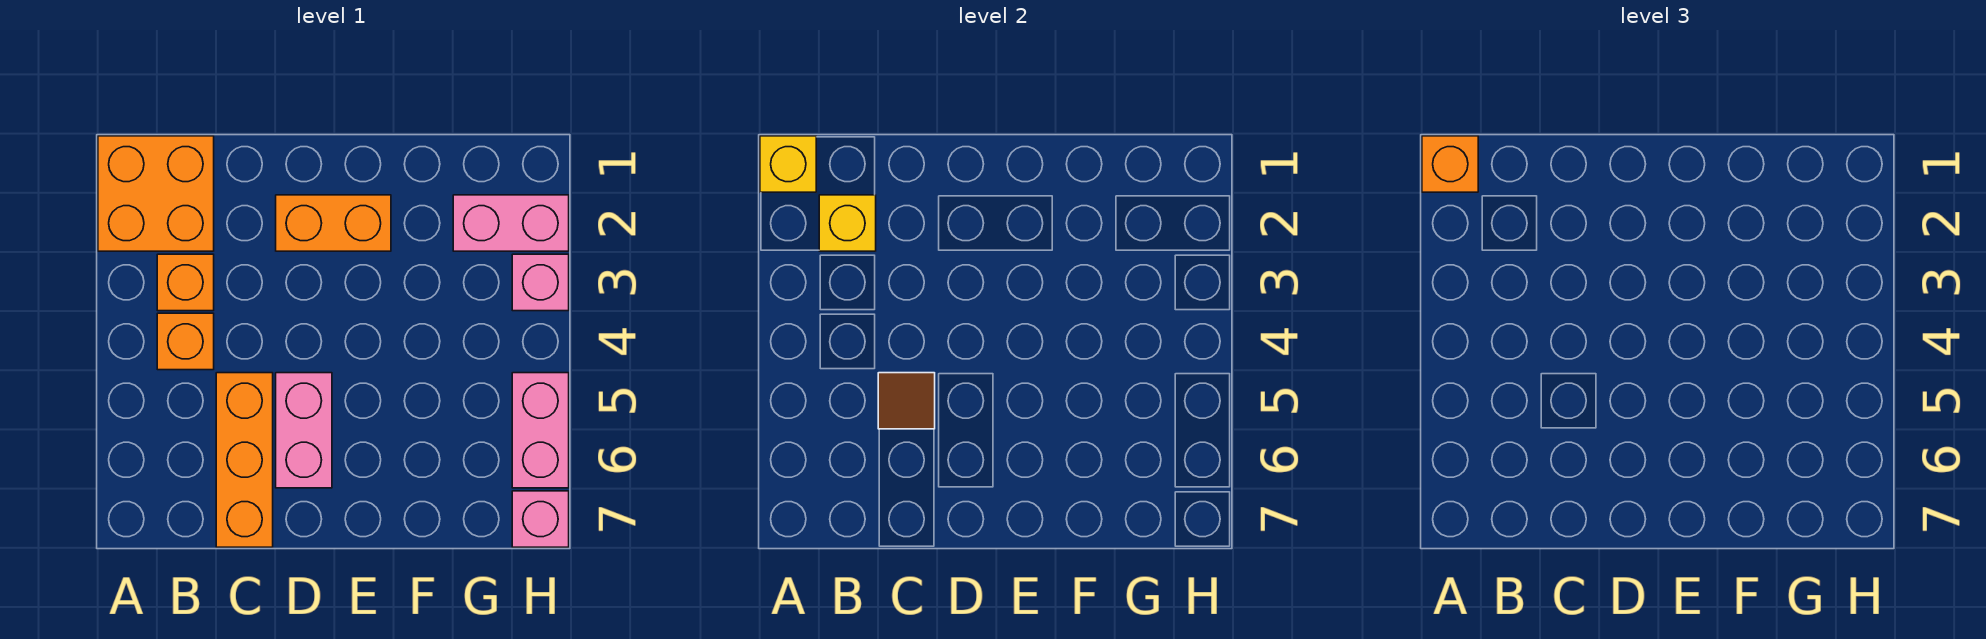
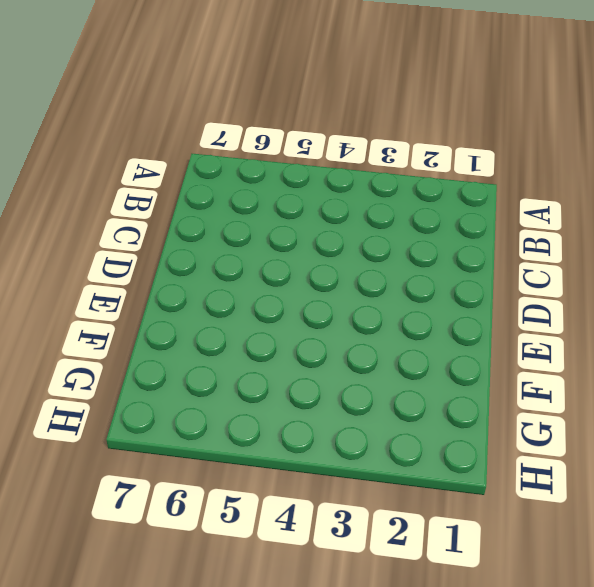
none -> orange brick A1:B2 level 1
none -> orange brick B3 level 1
none -> orange brick B4 level 1

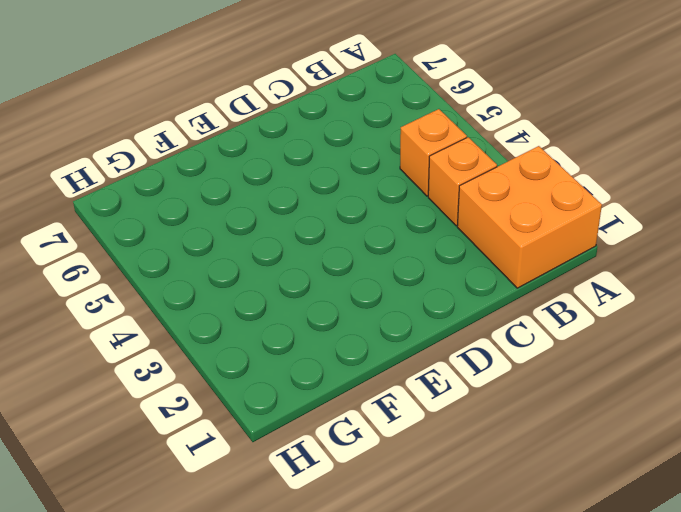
none -> orange brick C5:C7 level 1
none -> orange brick D2:E2 level 1
none -> pink brick D5:D6 level 1

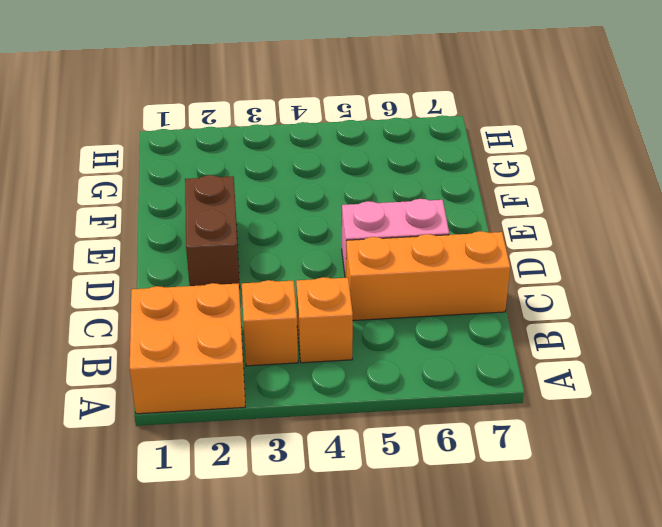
brown brick D2:E2 level 1 -> orange brick D2:E2 level 1
none -> pink brick G2:H2 level 1
none -> pink brick H3 level 1
none -> pink brick H5:H6 level 1

